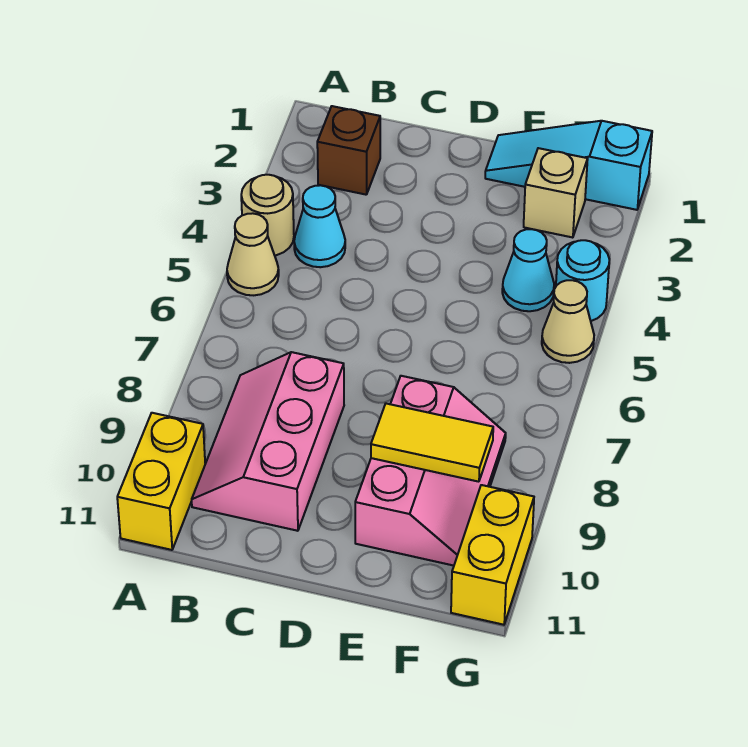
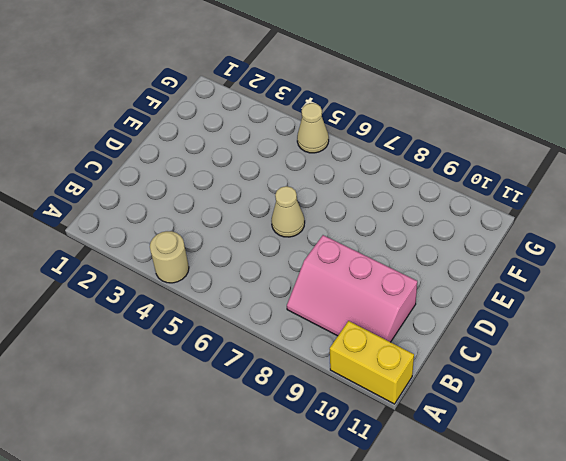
tan cone D6 level 1 -> tan cone A5 level 1
none -> brown brick B2 level 1
none -> cyan cone B4 level 1
none -> cyan slope E1:G1 level 1 top G

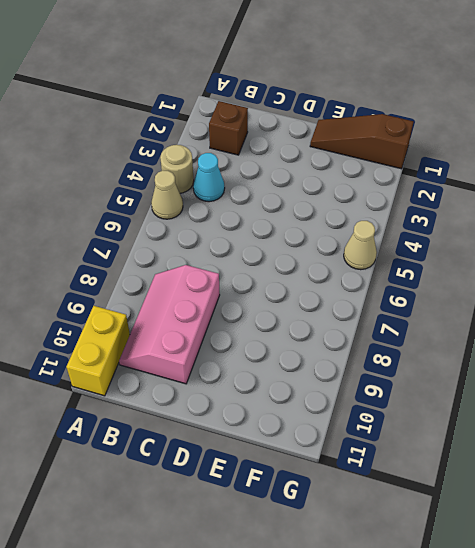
brown slope E1:G1 level 1 top G -> cyan slope E1:G1 level 1 top G
none -> pink slope E8:F10 level 1 top E
none -> tan brick F2 level 1
none -> cyan cone F4 level 1

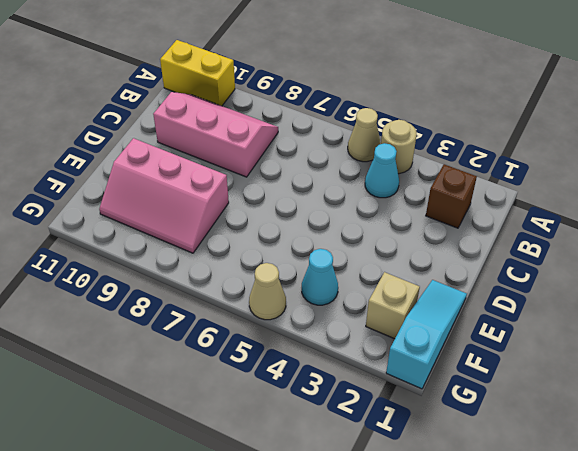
none -> cyan round brick G4 level 1
none -> yellow brick G10:G11 level 1
none -> yellow tile E9:F9 level 2

